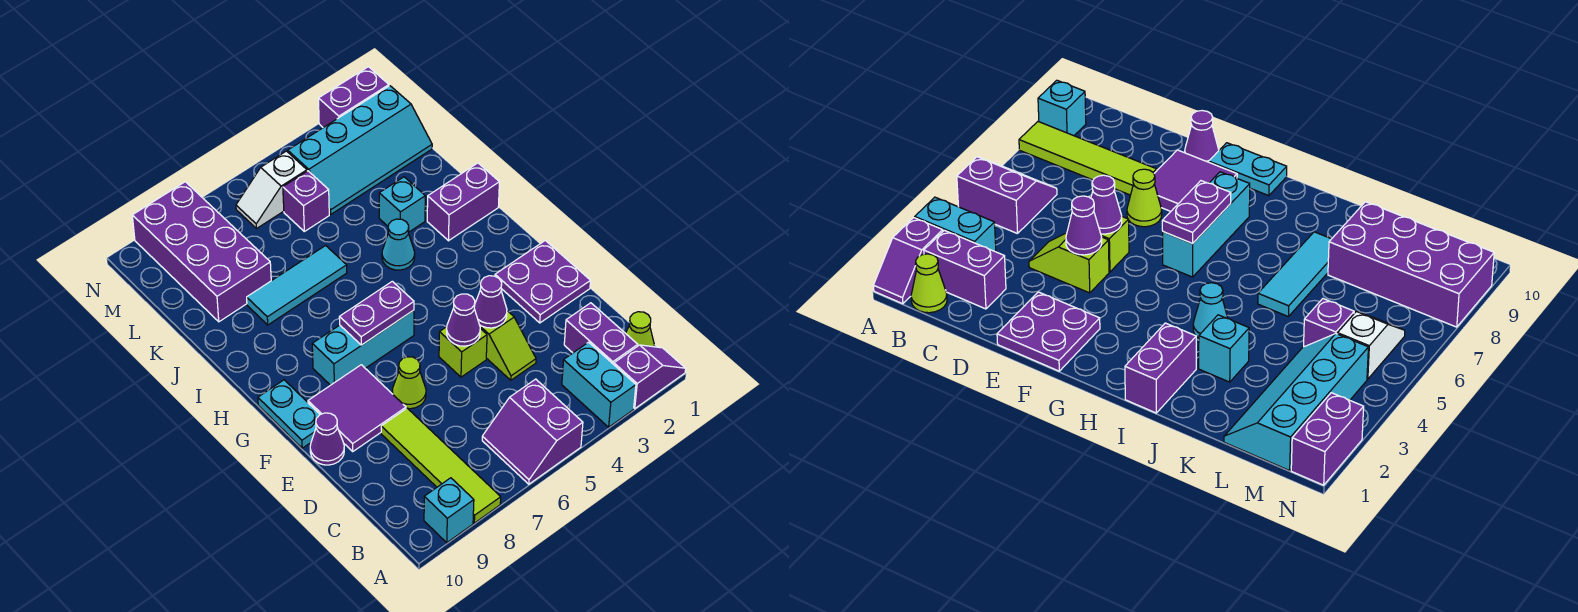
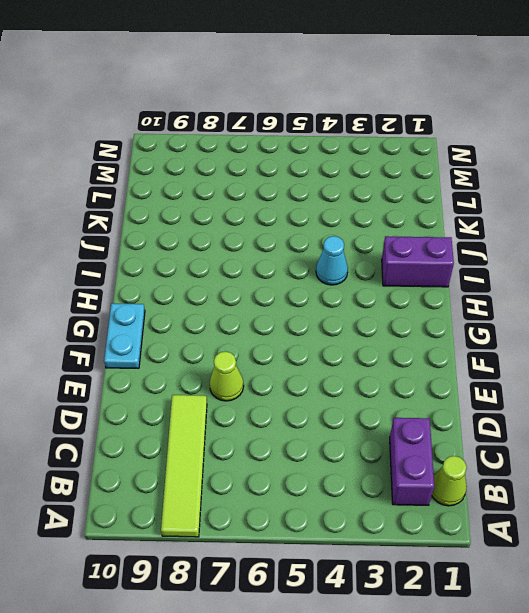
none -> purple slope A1:A2 level 1 top 2
none -> cyan brick A3:B3 level 1
none -> purple slope A5:B6 level 1 top 5

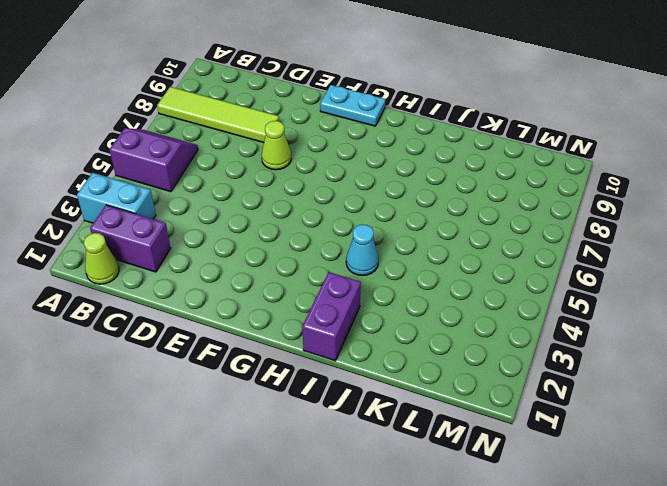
none -> purple slope A1:A2 level 1 top 2
none -> cyan brick A9 level 1
none -> lime slope D4:E4 level 1 top E

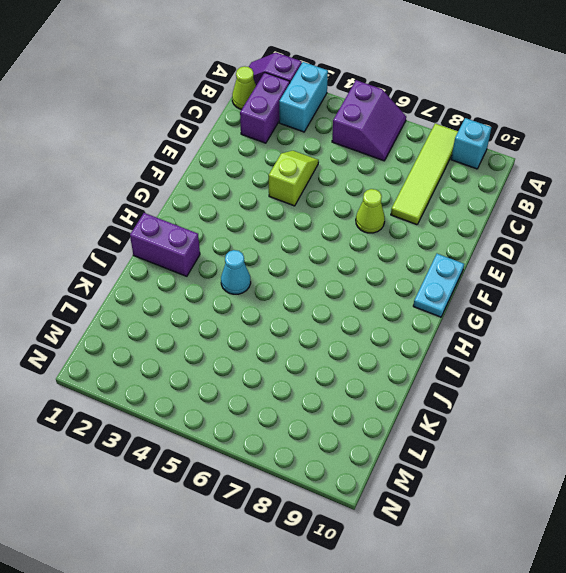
none -> purple plate E1:F2 level 1
none -> lime brick E5 level 1
none -> purple tile E8:F9 level 1

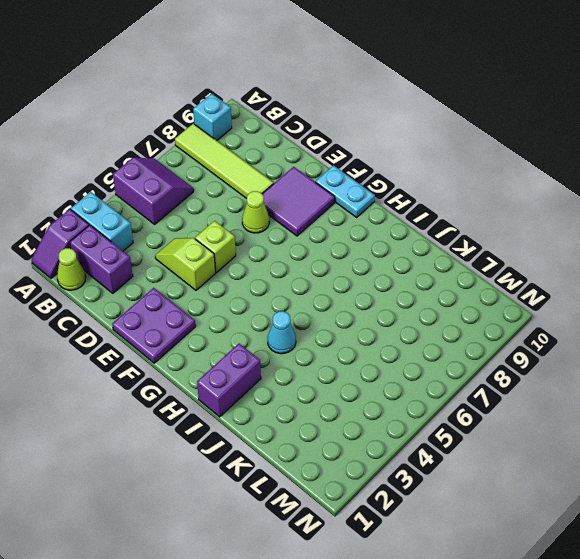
none -> purple cone E10 level 1
none -> cyan brick G6:G8 level 1
none -> cyan brick J3 level 1

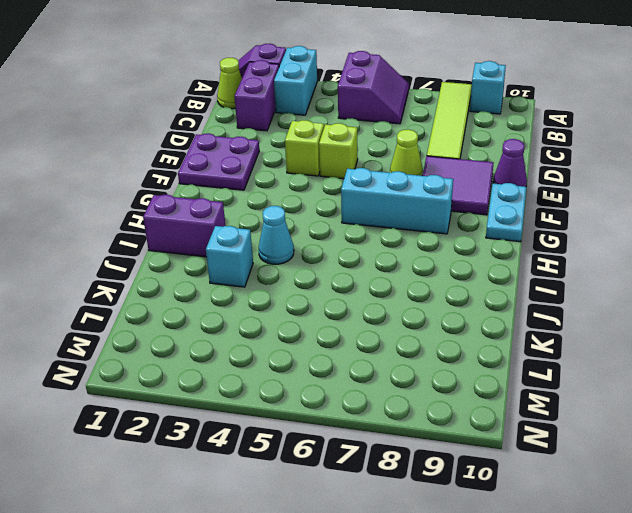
none -> cyan tile J6:J8 level 1
none -> purple brick K8:N9 level 1
none -> cyan slope L1:M4 level 1 top M

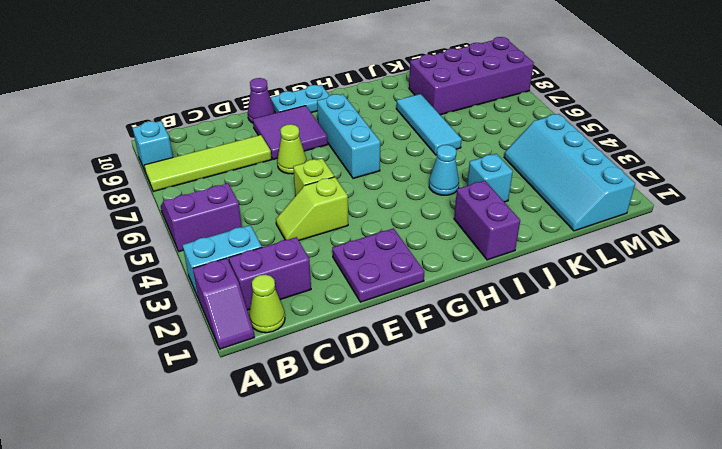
none -> purple brick L5 level 1
none -> white slope M5:M6 level 1 top 5
none -> purple brick N1:N2 level 1

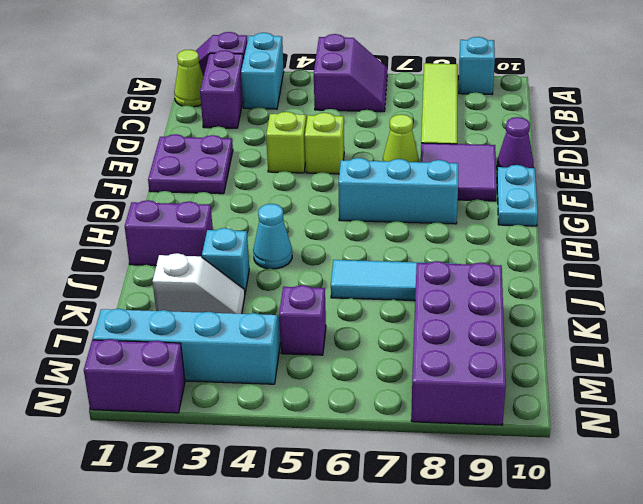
white slope K2:K3 level 1 top 2 -> white slope M5:M6 level 1 top 5
none -> purple cone E4 level 2
none -> purple cone E5 level 2
none -> purple plate G6:G7 level 2

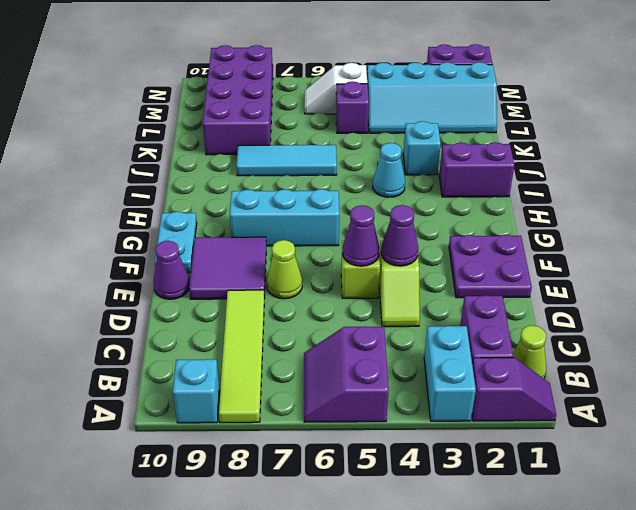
none -> purple plate G6:G7 level 2

